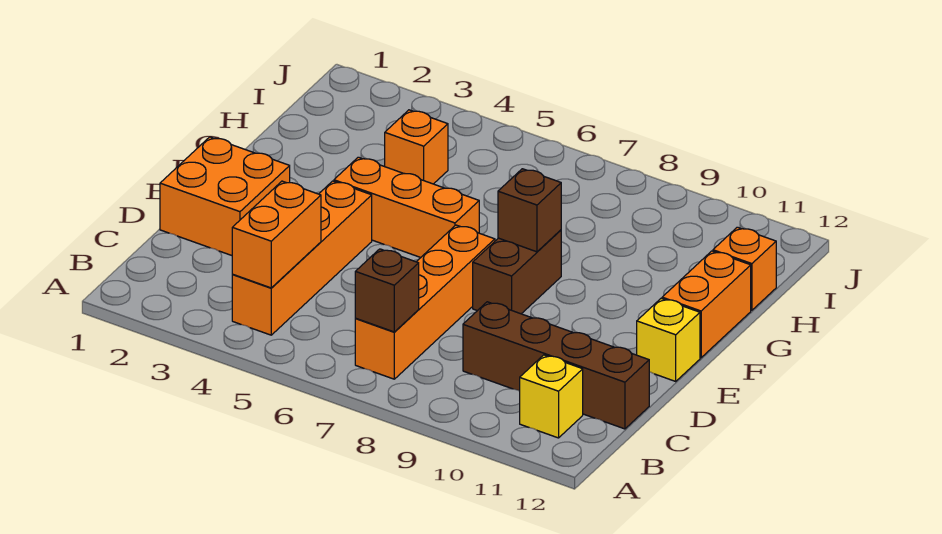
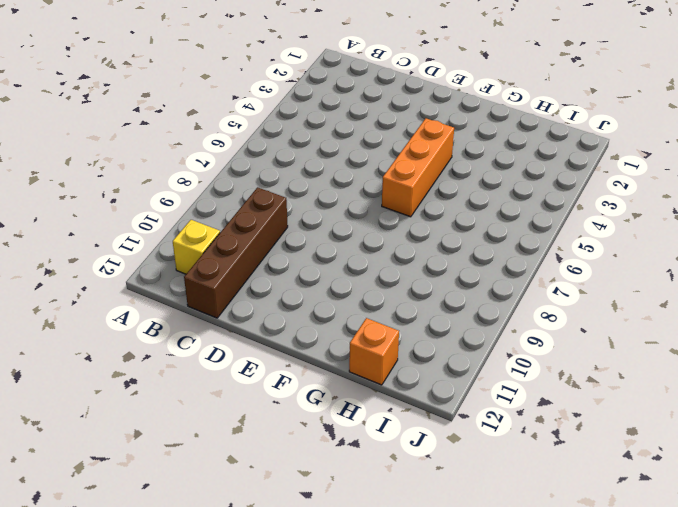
none -> orange brick B4:E4 level 1
none -> orange brick B7:E7 level 1
none -> orange brick D1:E2 level 1

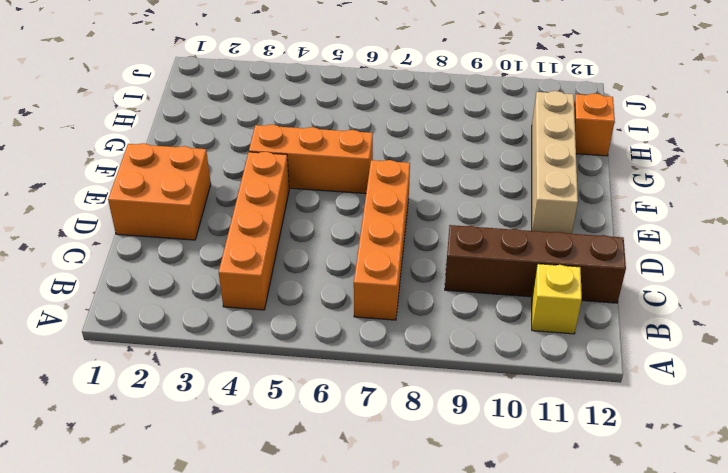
tan brick E11:H11 level 1 -> none
none -> brown brick E8:F8 level 1
none -> yellow brick E12 level 1
none -> orange brick F12:G12 level 1

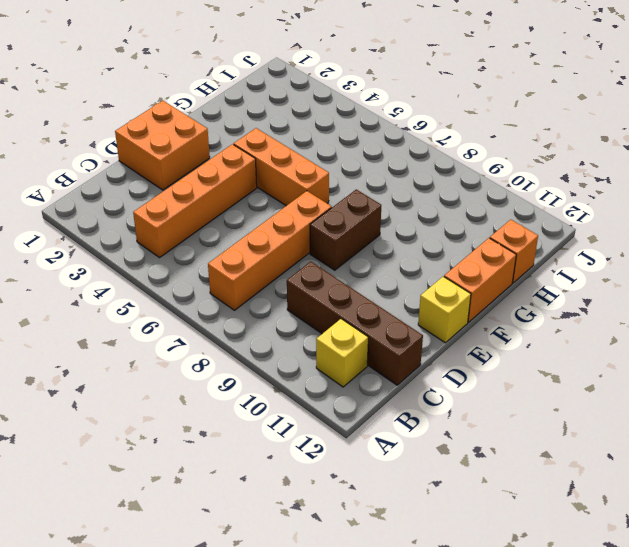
none -> orange brick H4 level 1
none -> orange brick B4:C4 level 2
none -> brown brick B7 level 2

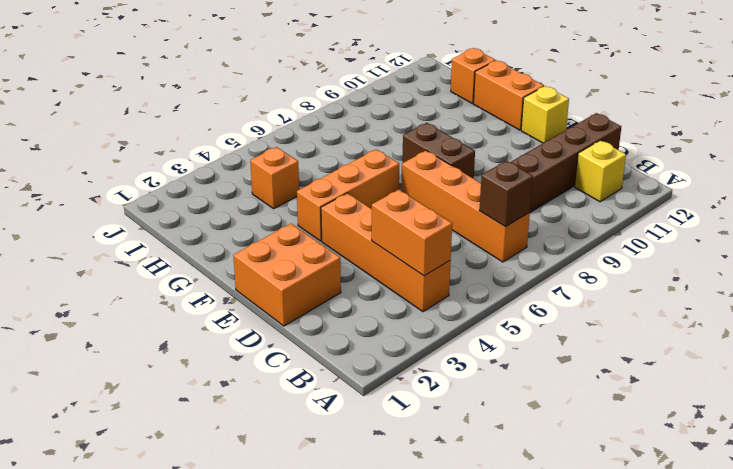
none -> brown brick F8 level 2

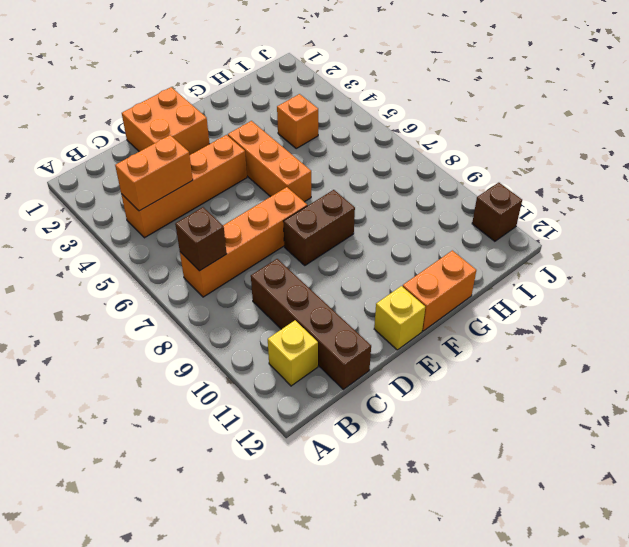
brown brick J11 level 1 -> brown brick F8 level 2
none -> orange brick H12 level 1

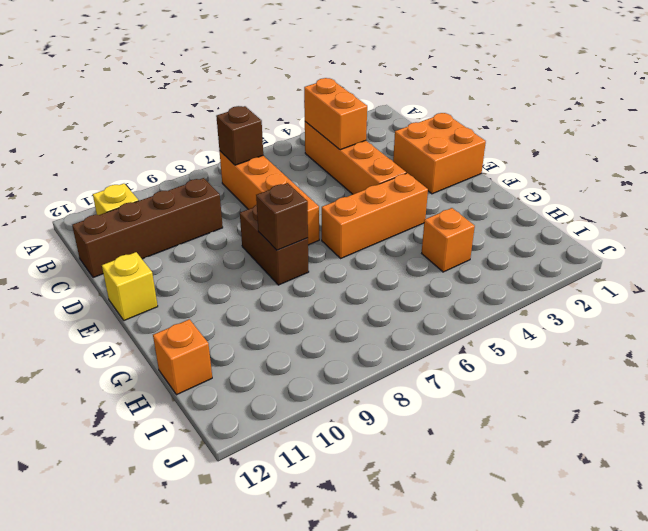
none -> orange brick F12:G12 level 1

